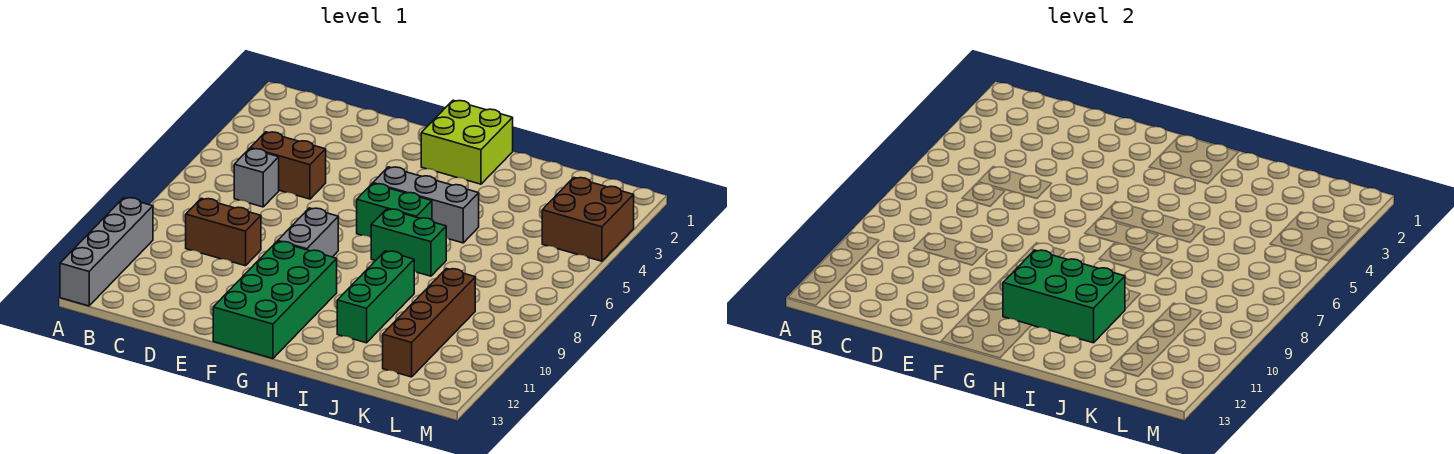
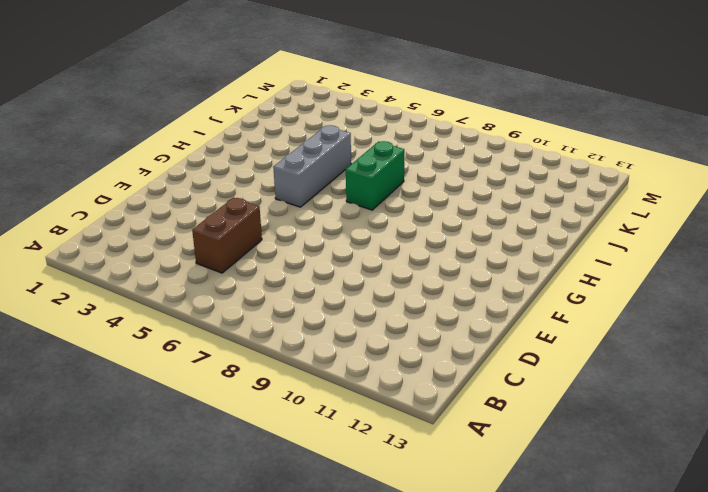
none -> grey brick A10:A13 level 1
none -> grey brick C6 level 1
none -> brown brick C9:D9 level 1

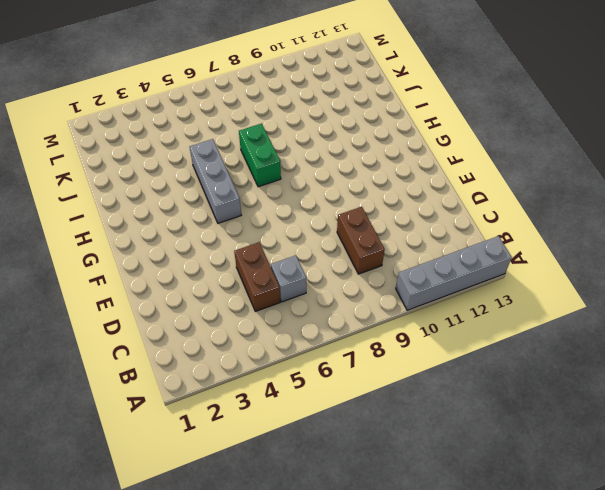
none -> grey brick F8:F9 level 1
none -> green brick F10:G13 level 1
none -> lime brick G1:H2 level 1

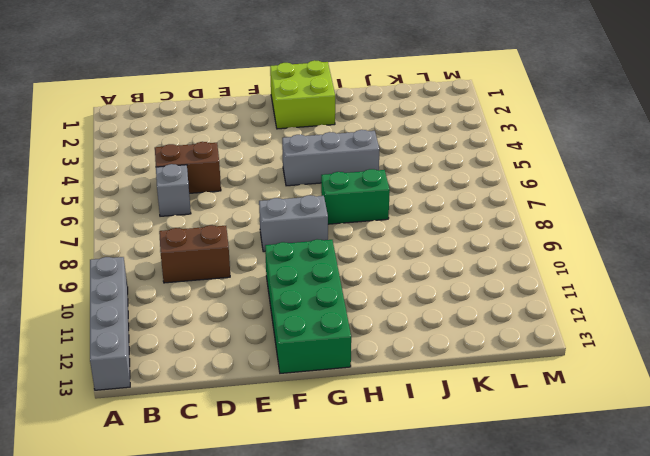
grey brick F8:G8 level 1 -> grey brick F8:F9 level 1
none -> green brick G6:H6 level 1
none -> green brick I9:I11 level 1
none -> brown brick K9:K12 level 1

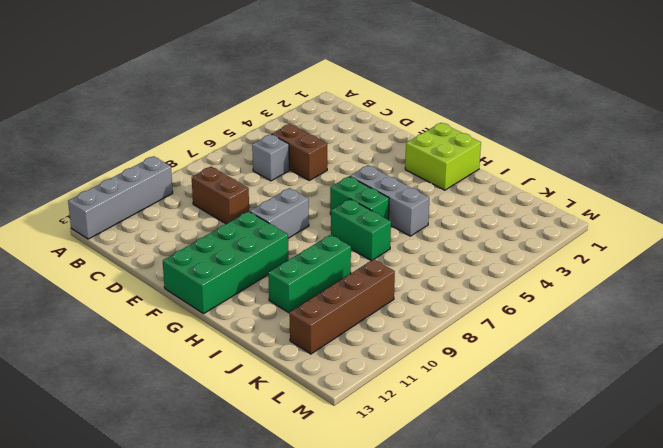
none -> brown brick L3:M4 level 1
none -> green brick G10:I11 level 2

